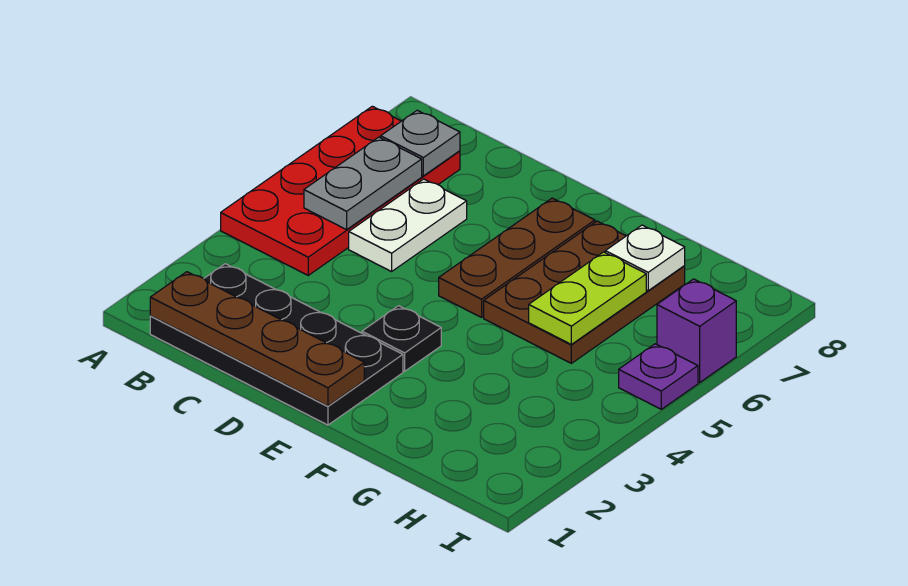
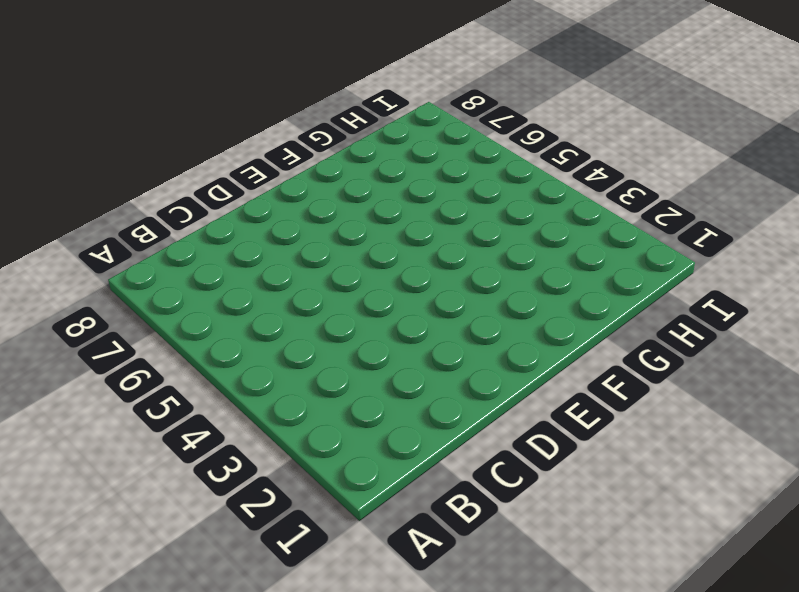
none -> red plate A4:B7 level 1
none -> black plate B1:E2 level 1
none -> white plate C5:C6 level 1

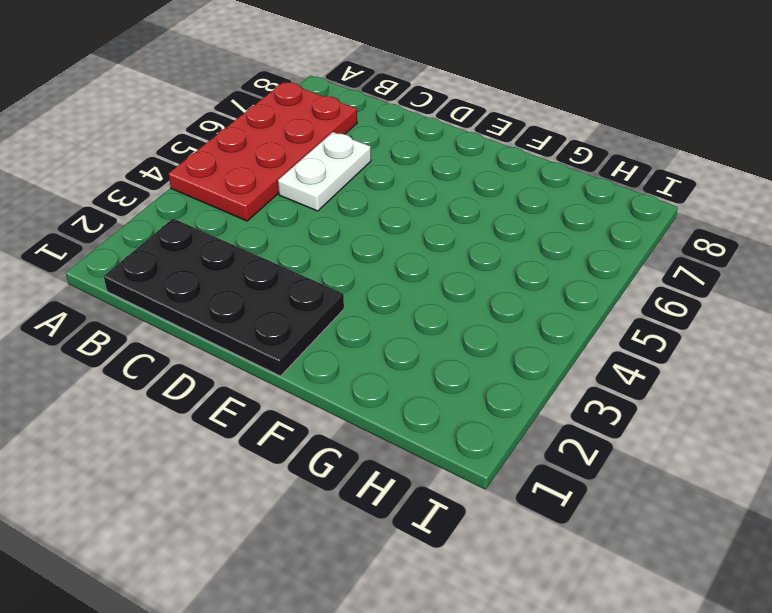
none -> black plate E3 level 1
none -> brown plate E5:E7 level 1
none -> brown plate F5:G7 level 1

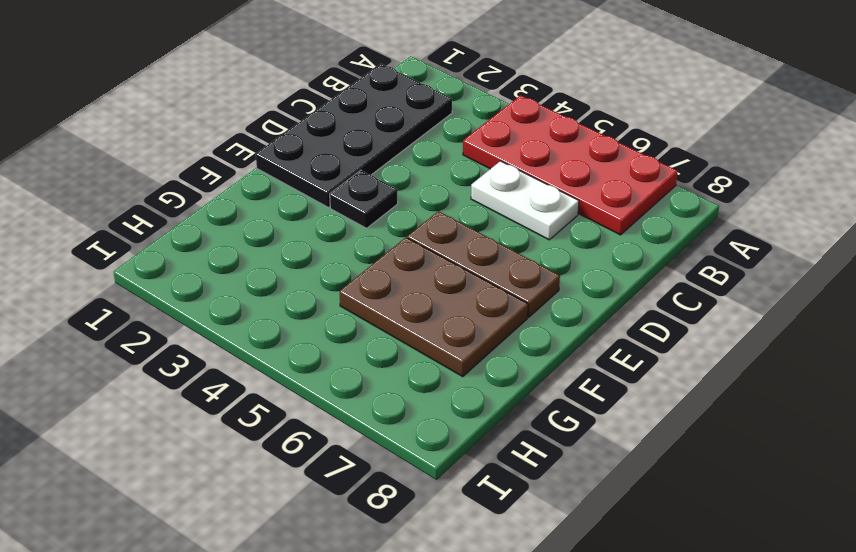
none -> purple plate I5 level 1
none -> purple brick I6 level 1
none -> brown plate B1:E1 level 2

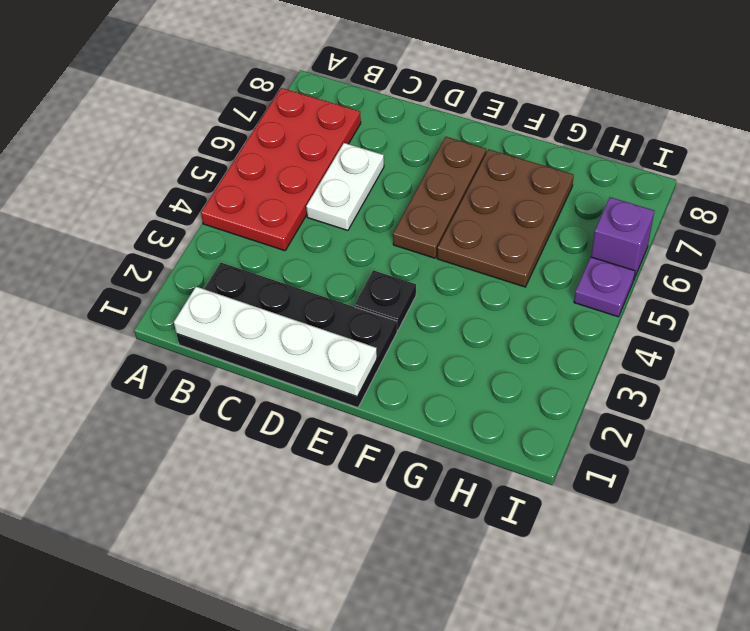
white plate B1:E1 level 2 -> brown plate B1:E1 level 2
none -> grey plate B5:B6 level 2
none -> grey plate B7 level 2
none -> lime plate G5:G6 level 2

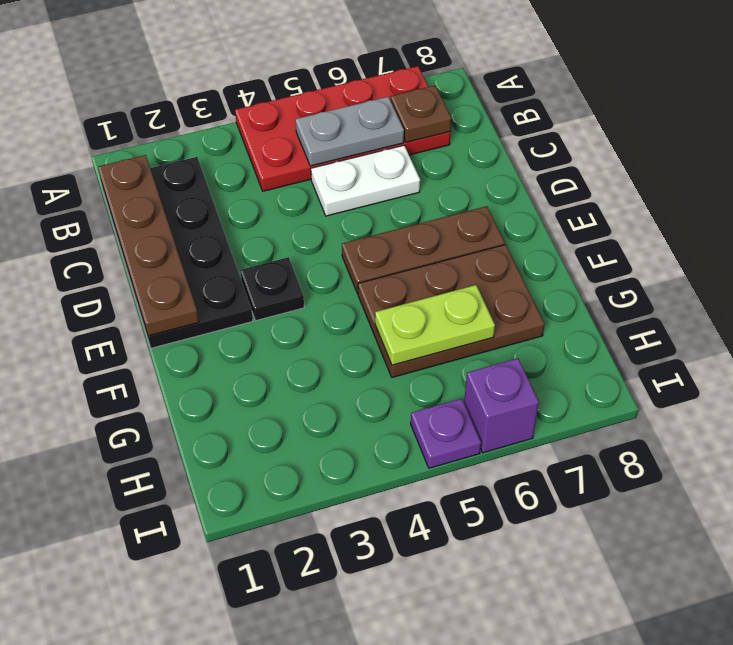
brown plate B7 level 2 -> grey plate B7 level 2
none -> white plate G7 level 2

